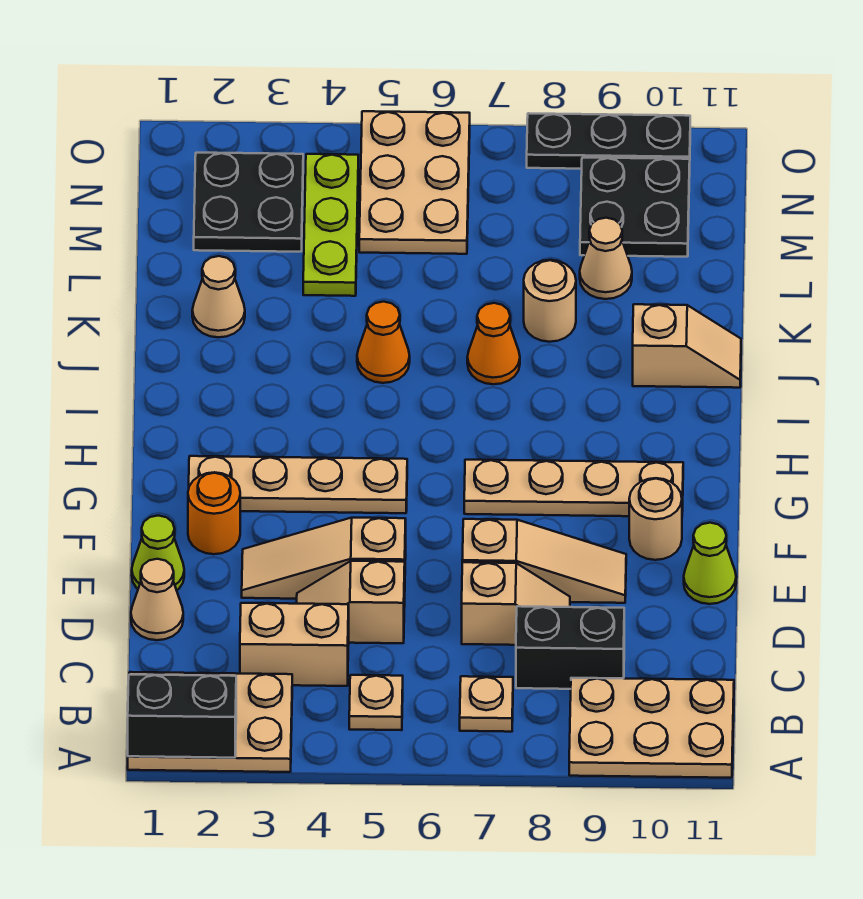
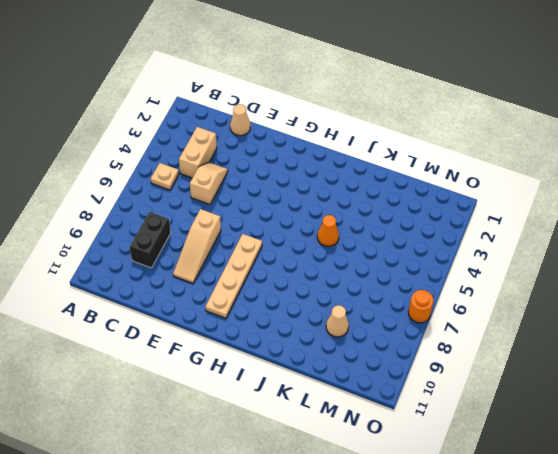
orange round brick O7 level 1 -> orange round brick F2 level 1
none -> tan plate A1:B3 level 1
none -> tan plate A9:B11 level 1
none -> tan plate B7 level 1

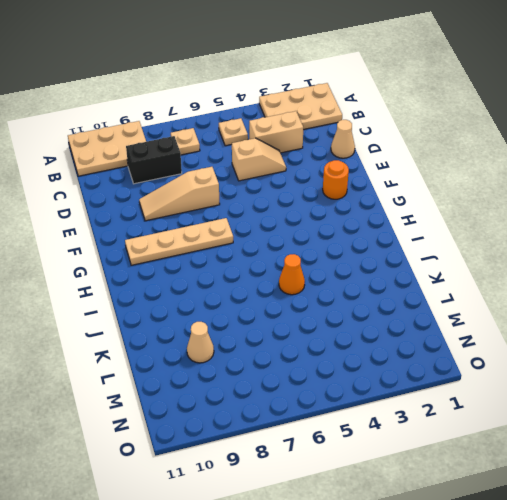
none -> tan slope D7:D8 level 1 top 7
none -> lime cone E1 level 1
none -> tan slope E3:E5 level 1 top 5

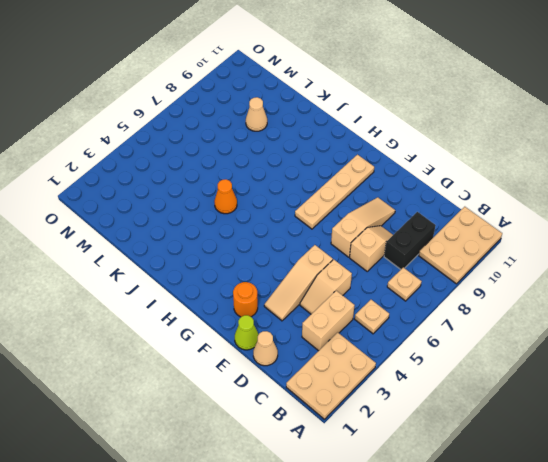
none -> lime cone E11 level 1
none -> tan round brick F10 level 1
none -> tan plate G2:G5 level 1

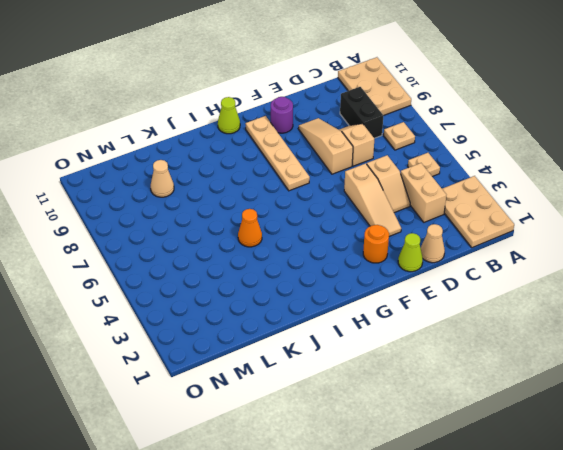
purple round brick F10 level 1 -> tan round brick F10 level 1
lime cone H11 level 1 -> lime cone E11 level 1
none -> tan plate G2:G5 level 1
none -> orange cone J7 level 1
none -> tan slope J10:J11 level 1 top 10

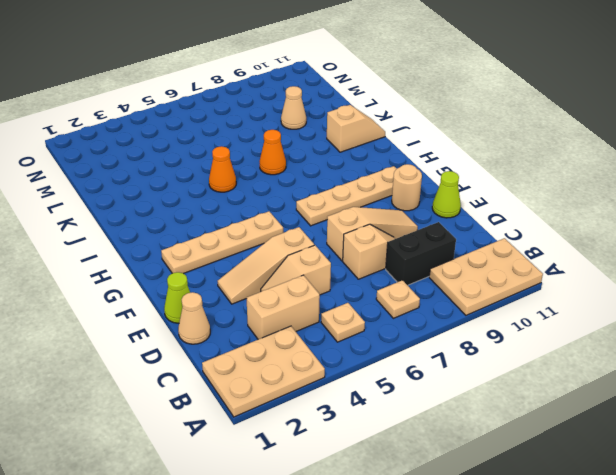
none -> orange round brick F2 level 1
none -> tan cone K2 level 1
none -> tan round brick K8 level 1

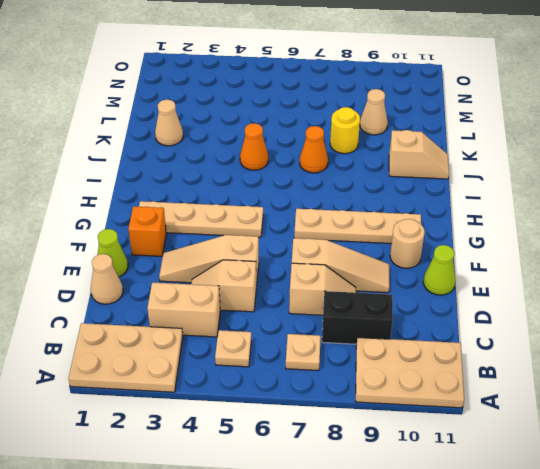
orange brick F2 level 1 -> orange round brick F2 level 1
yellow round brick K8 level 1 -> tan round brick K8 level 1
none -> lime plate L4:N4 level 1
none -> black plate M2:N3 level 1
none -> tan plate M5:O6 level 1

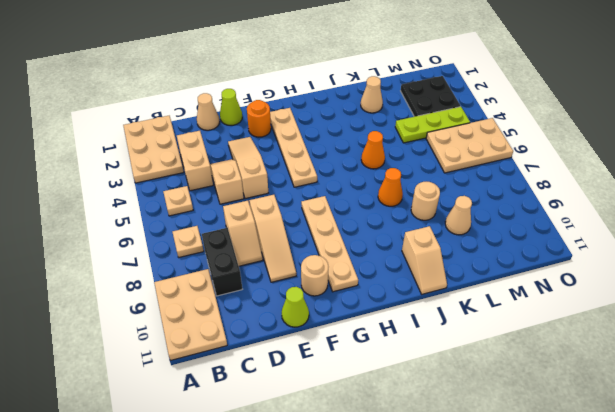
none -> black plate M9:N10 level 1
none -> black plate O8:O10 level 1
none -> black brick A1:A2 level 2

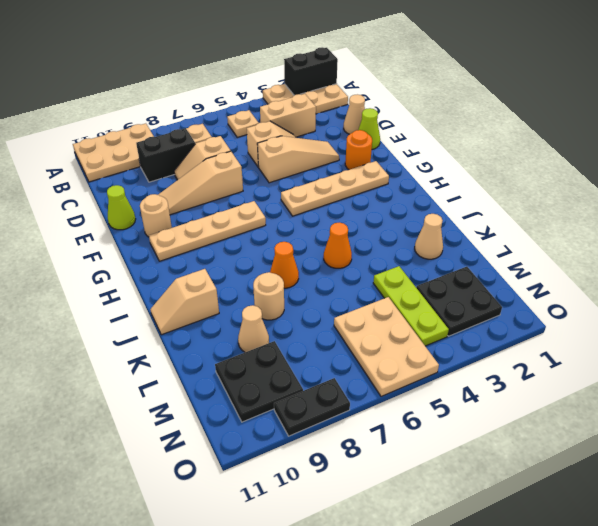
black plate O8:O9 level 1 -> black plate O8:O10 level 1

